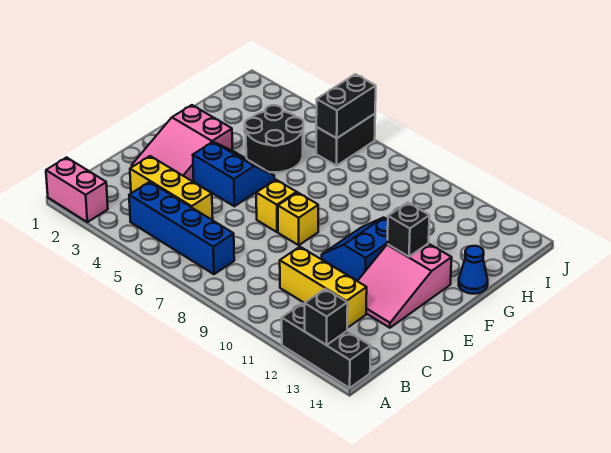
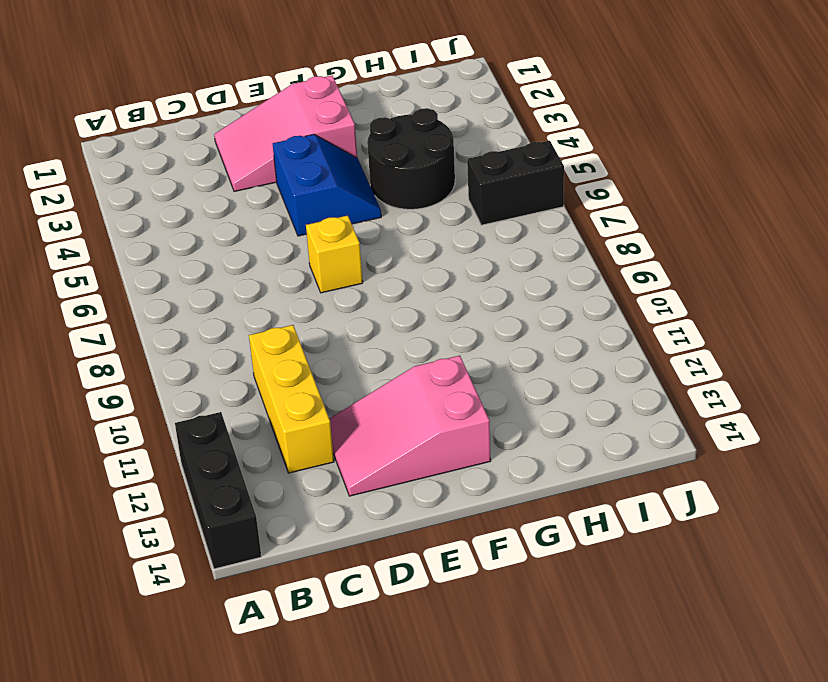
none -> pink brick A1:A2 level 1
none -> blue brick B4:B7 level 1
none -> yellow brick C3:C5 level 1

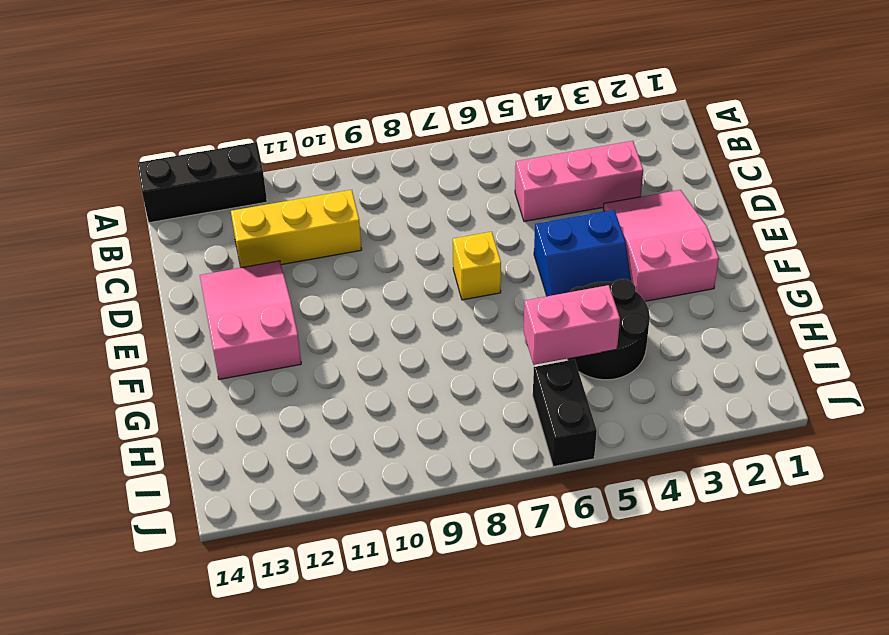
pink brick C3:C5 level 1 -> yellow brick C3:C5 level 1
pink brick H5:H6 level 2 -> pink brick A1:A2 level 1
none -> blue brick B4:B7 level 1
none -> yellow brick E8 level 1
none -> blue slope E10:F11 level 1 top 11

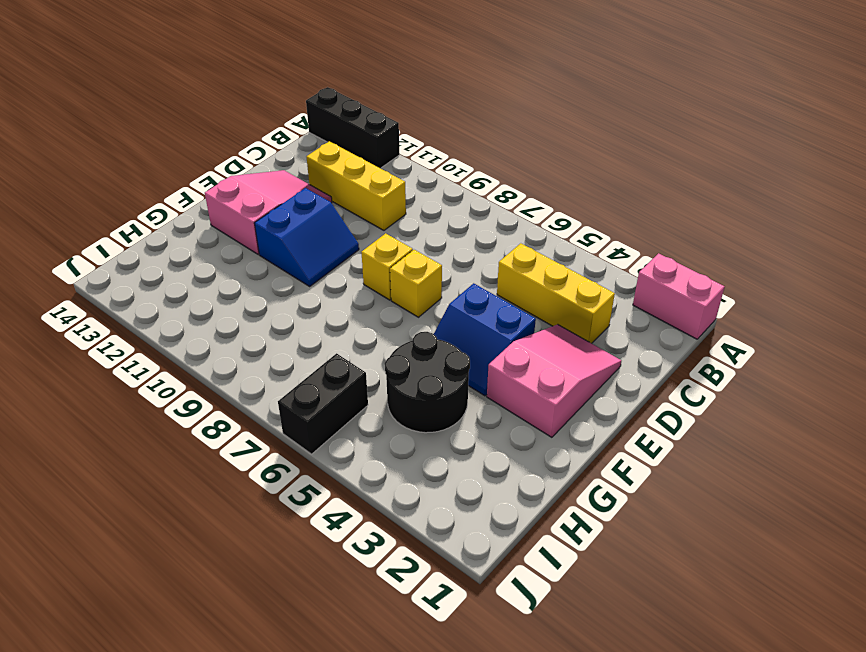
none -> blue brick B4:B7 level 1
none -> blue cone G14 level 1
none -> black brick A13 level 2

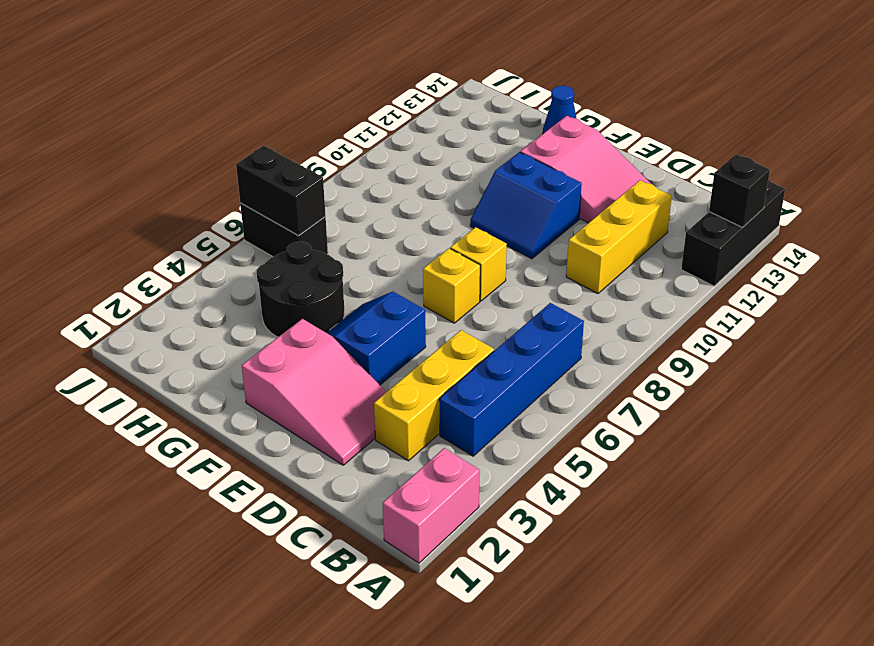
none -> black brick F12 level 2

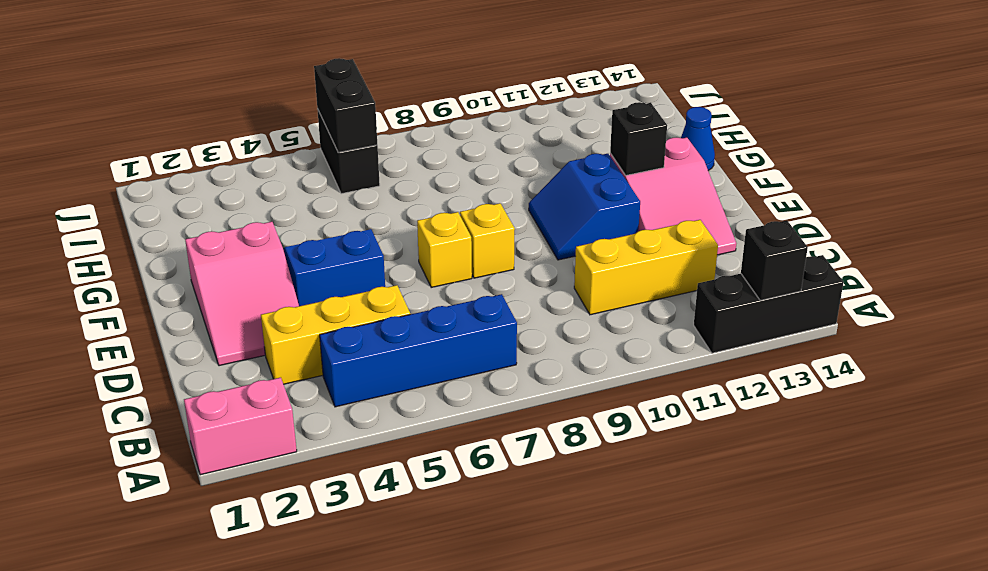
none -> black round brick G4:H5 level 1

